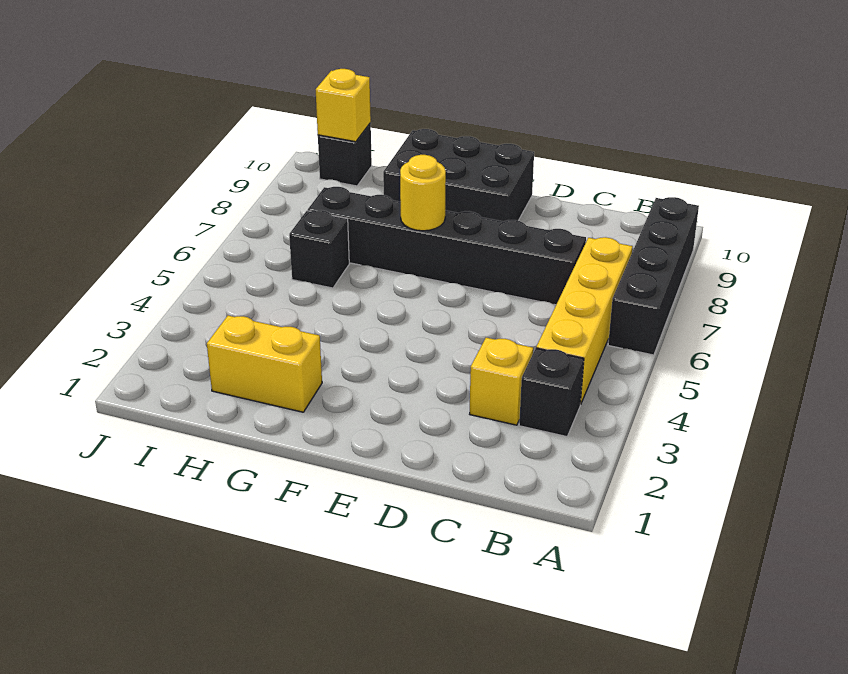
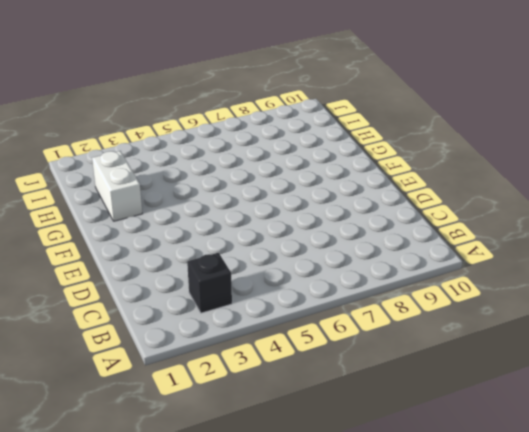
white brick G2:H2 level 1 -> yellow brick G2:H2 level 1
none -> black brick A6:A9 level 1
none -> yellow brick B4:B7 level 1

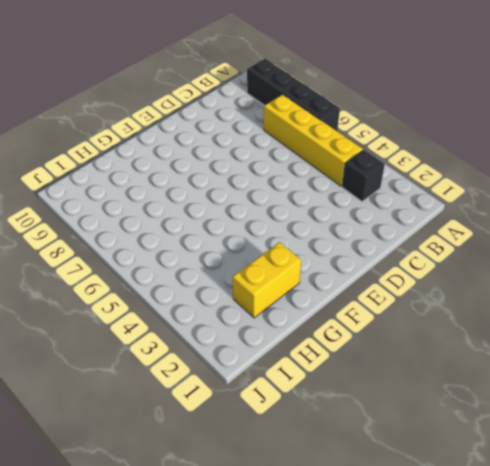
none -> yellow brick C3 level 1
none -> black brick C7:H7 level 1

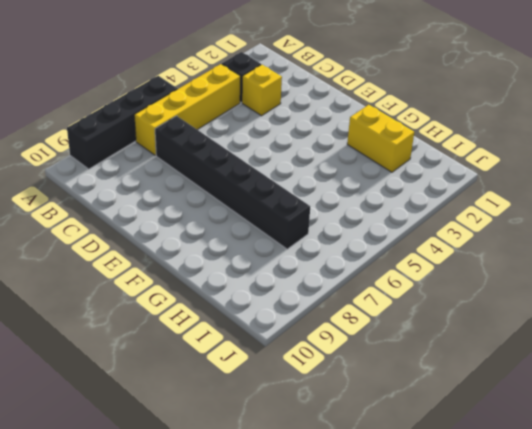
none -> black brick E9:G10 level 1
none -> black brick H6 level 1

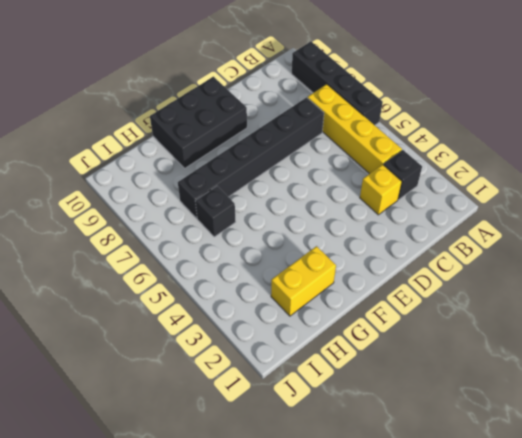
none -> black brick I10 level 1
none -> yellow round brick F7 level 2

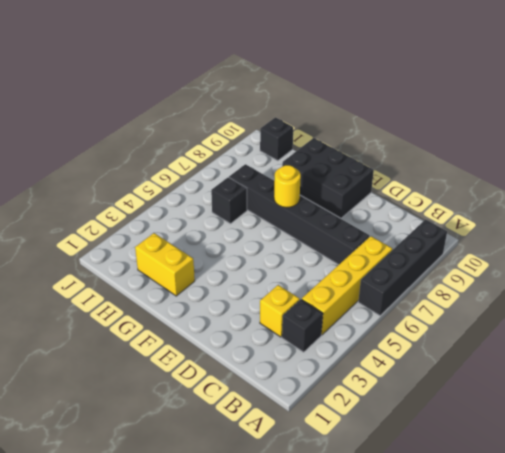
none -> yellow brick I10 level 2

